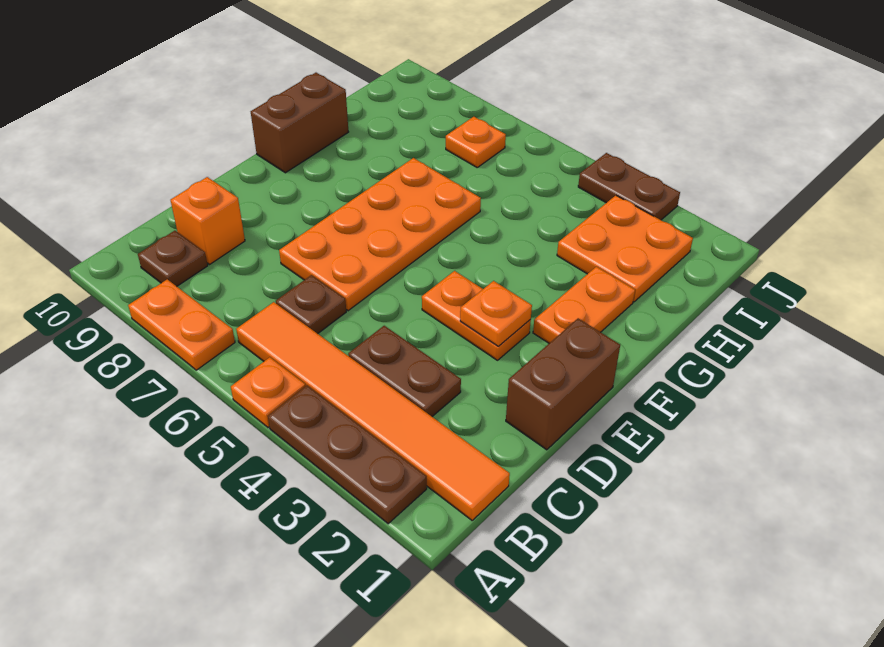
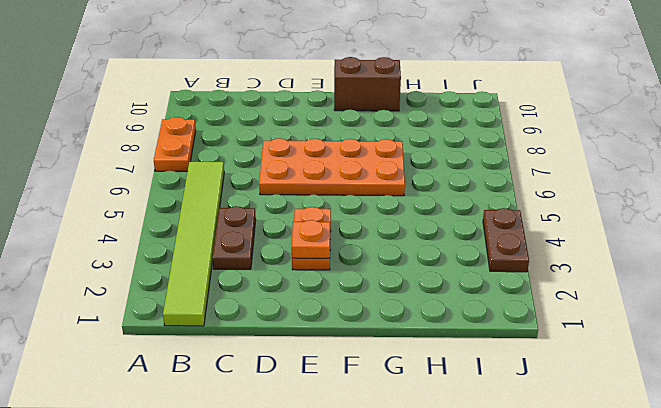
lime tile B1:B6 level 1 -> orange tile B1:B6 level 1
none -> brown plate A2:A4 level 1
none -> orange plate A5 level 1
none -> brown plate B9 level 1

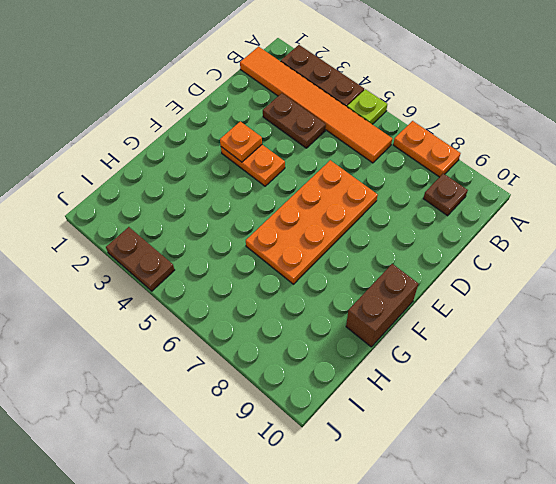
lime plate A5 level 1 -> orange plate A5 level 1
none -> brown plate C6 level 1
none -> orange brick C9 level 1
none -> brown brick D1:E1 level 1

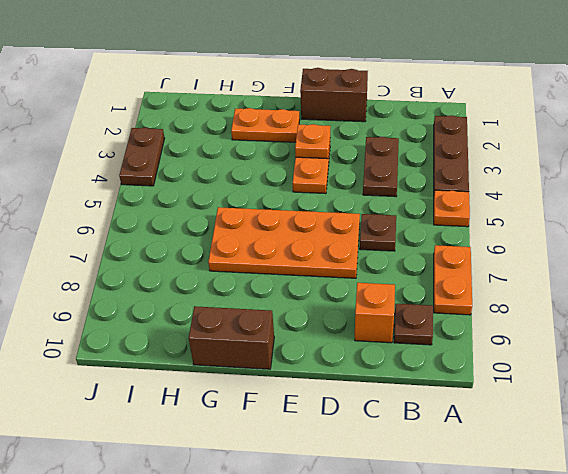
none -> orange tile B1:B6 level 1
none -> orange plate H2:I3 level 1
none -> orange plate I7 level 1

